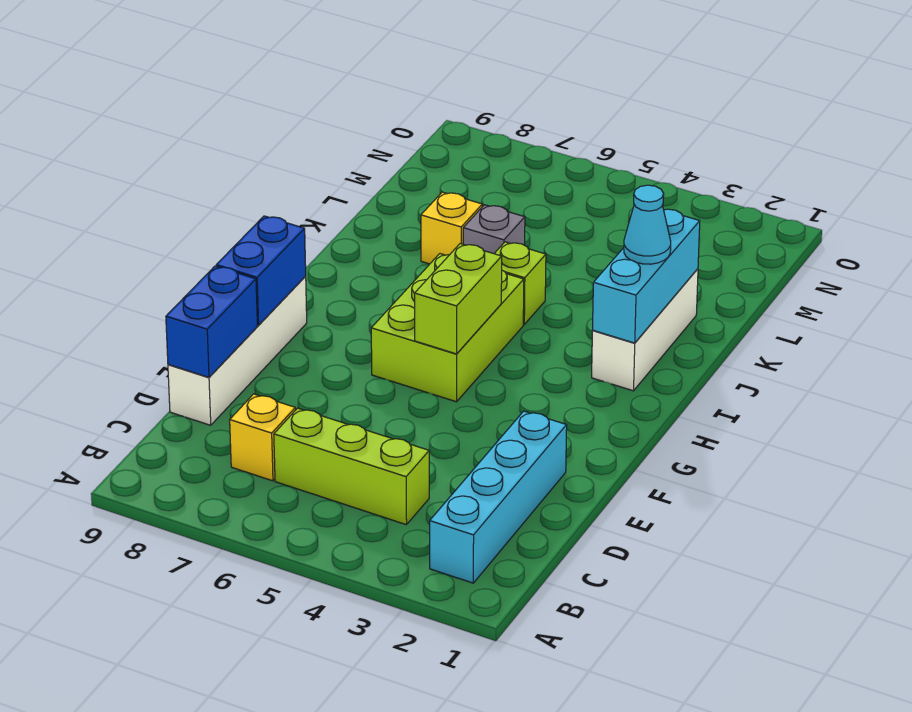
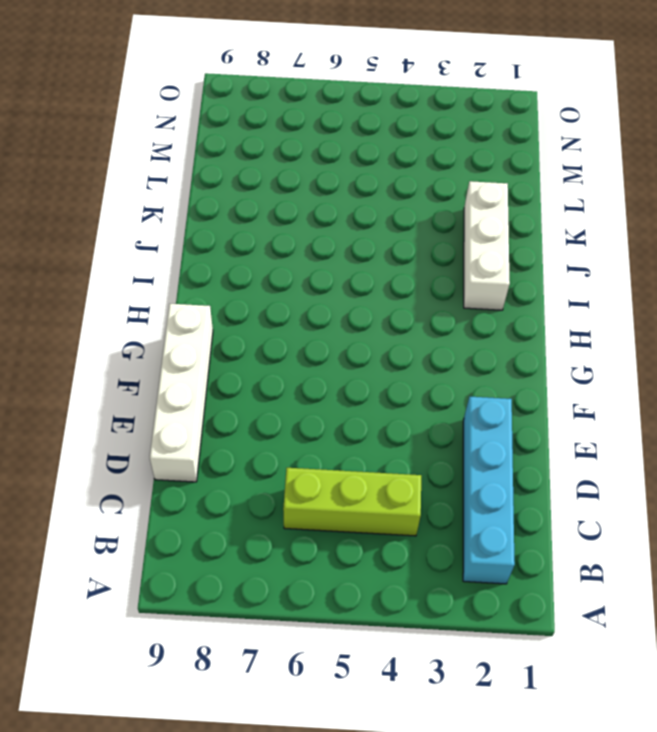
none -> yellow brick C7 level 1
none -> lime brick G5:I6 level 1
none -> lime brick J5 level 1

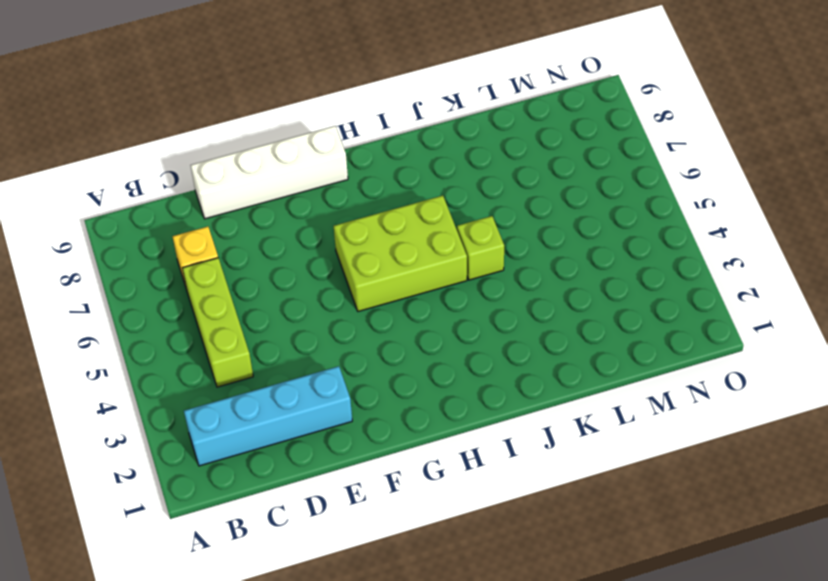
none -> white brick I2:K2 level 1
none -> grey brick K6 level 1
none -> yellow brick K7 level 1

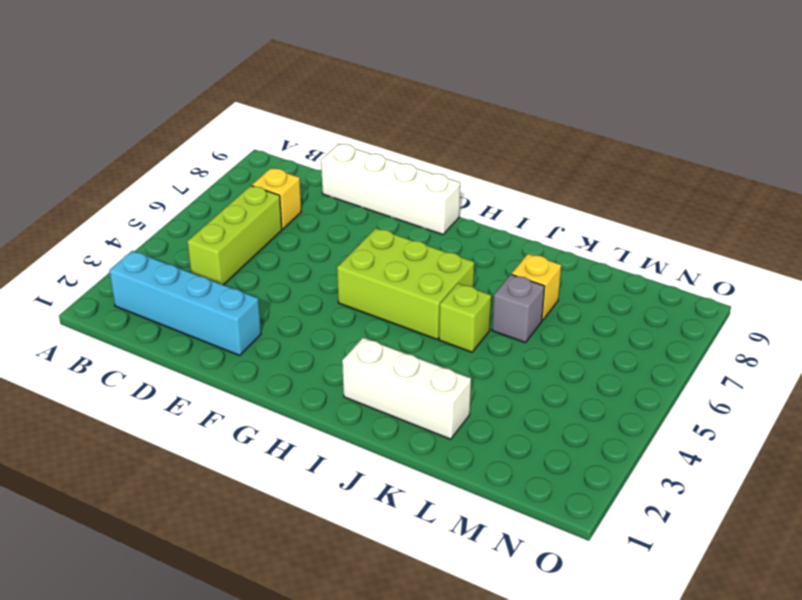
none -> blue brick D9:E9 level 2
none -> blue brick F9:G9 level 2
none -> lime brick G5:H5 level 2

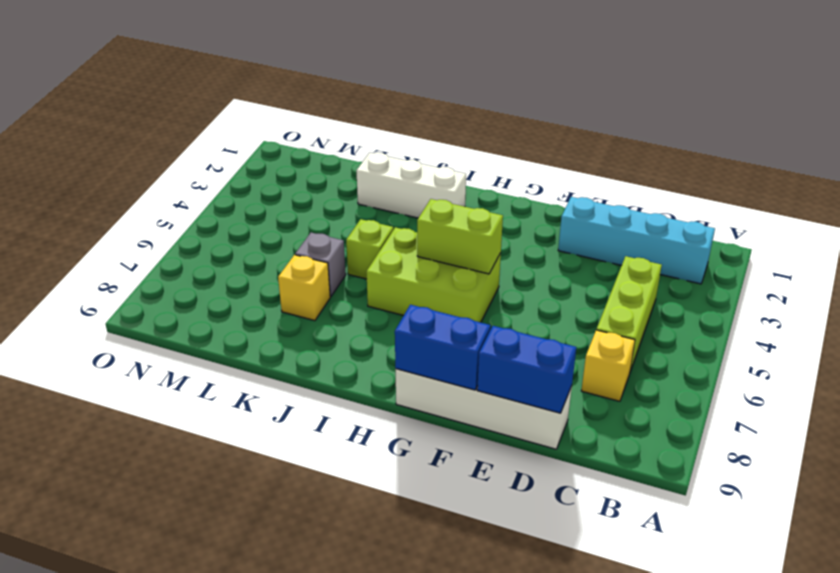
none -> cyan brick I2:K2 level 2
none -> cyan cone J2 level 3

